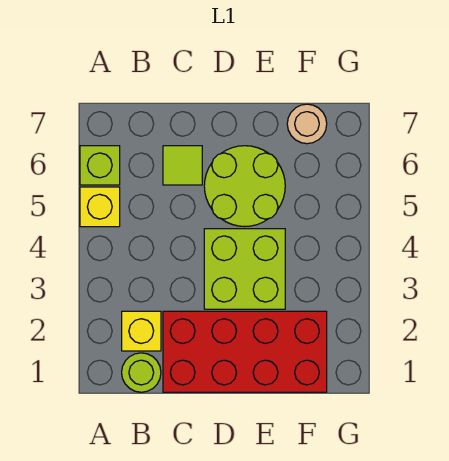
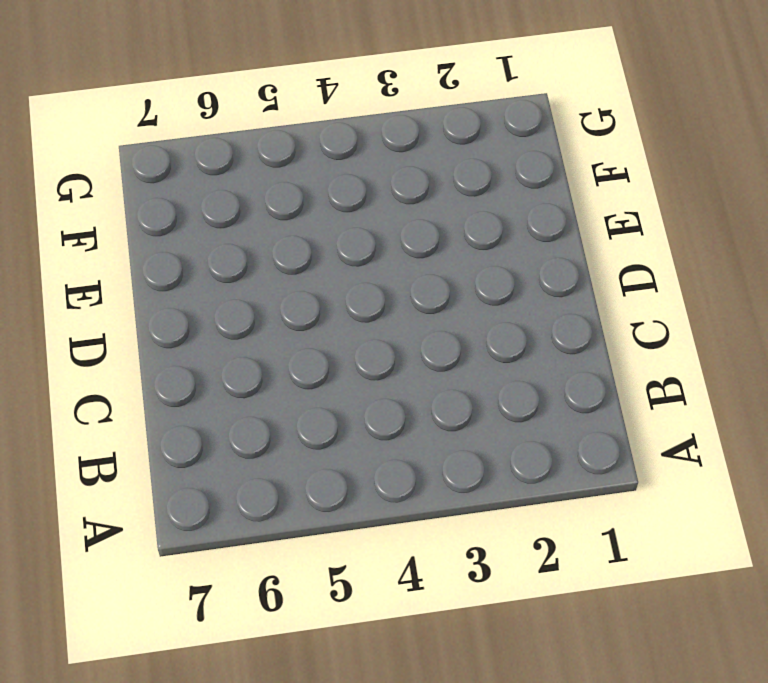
none -> yellow brick A5 level 1
none -> lime brick A6 level 1

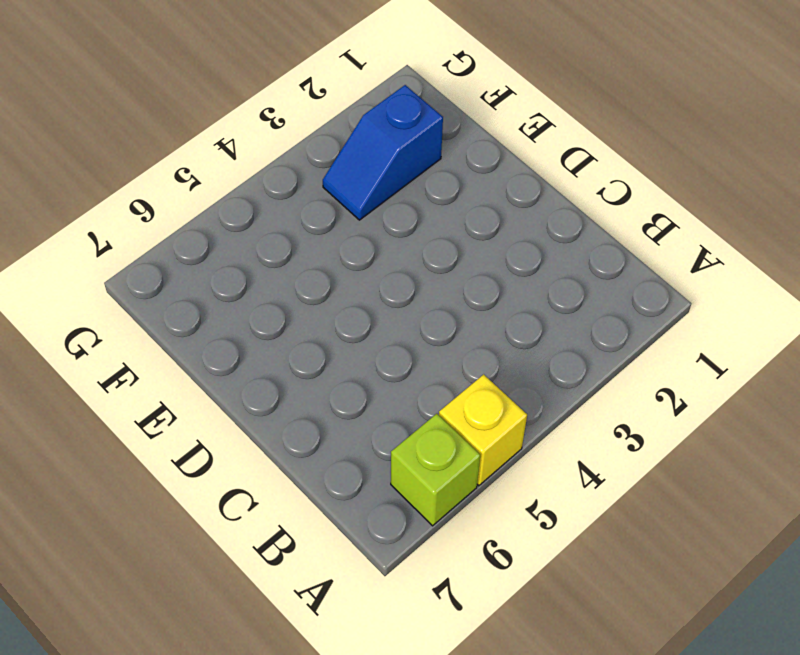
blue slope F2:F3 level 1 top 2 -> red brick C1:F2 level 1
none -> lime round brick B1 level 1
none -> yellow brick B2 level 1

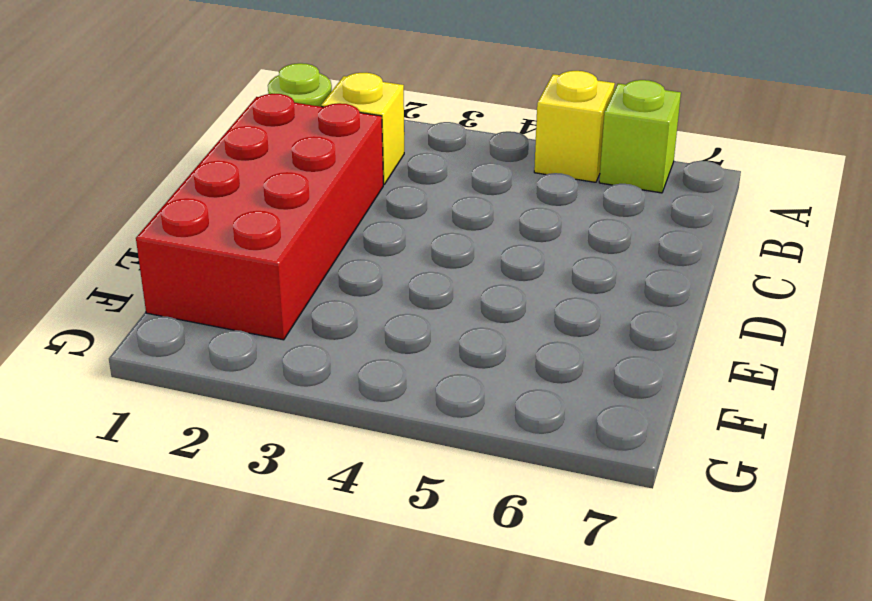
none -> lime tile C6 level 1
none -> lime brick D3:E4 level 1

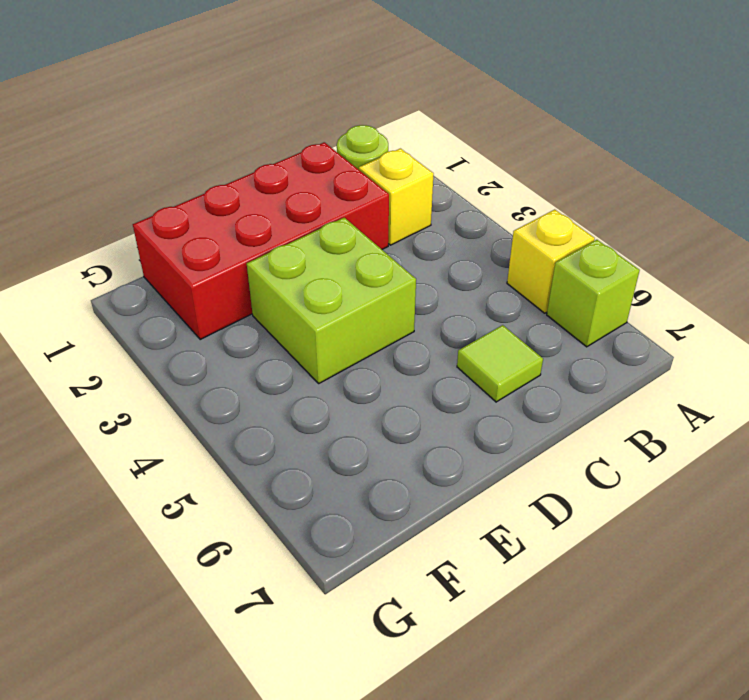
none -> lime round brick D5:E6 level 1
none -> tan round brick F7 level 1

